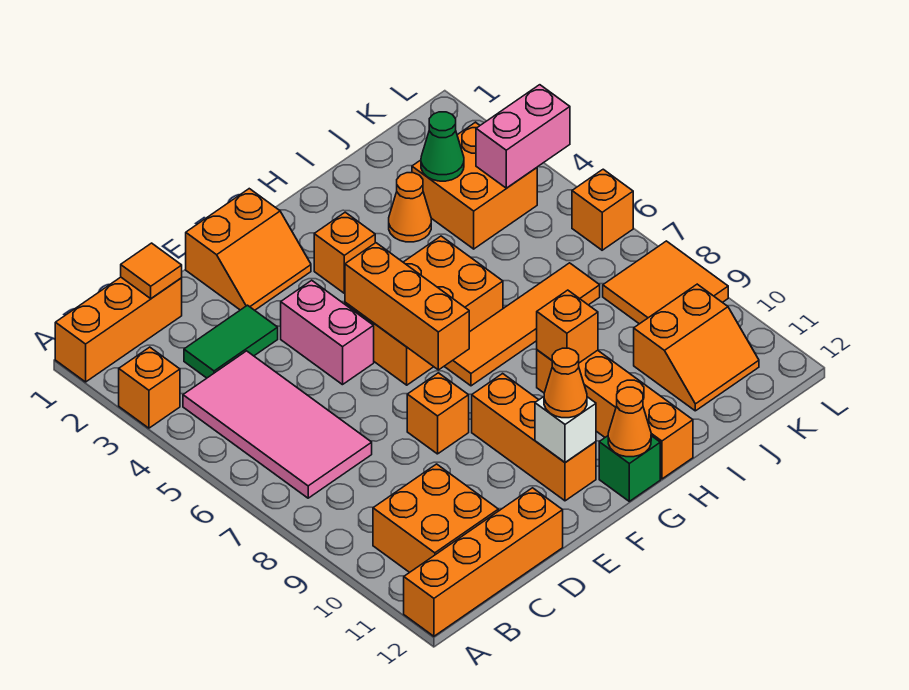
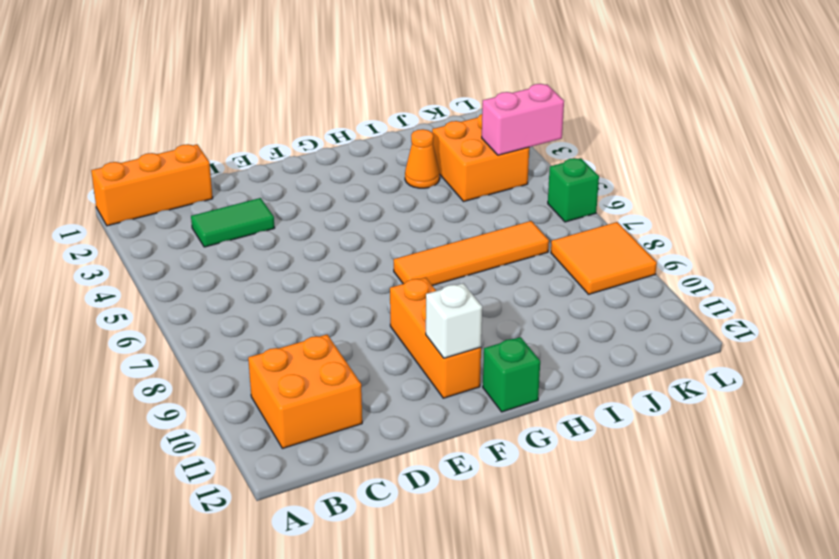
green brick L6 level 1 -> orange brick L6 level 1
none -> orange brick A3 level 1
none -> orange brick A12:D12 level 1
none -> pink tile B4:C7 level 1

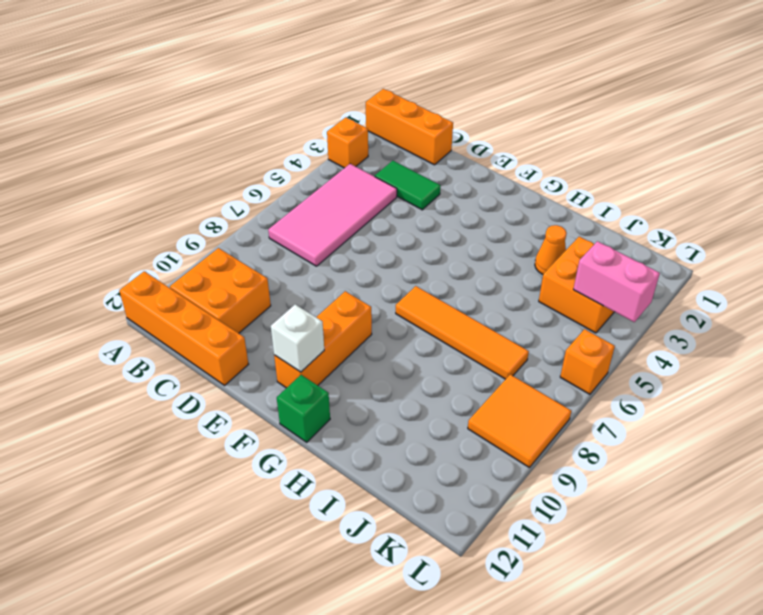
none -> orange slope E1:F2 level 1 top 1
none -> pink brick E4:E5 level 1
none -> orange brick E8 level 1

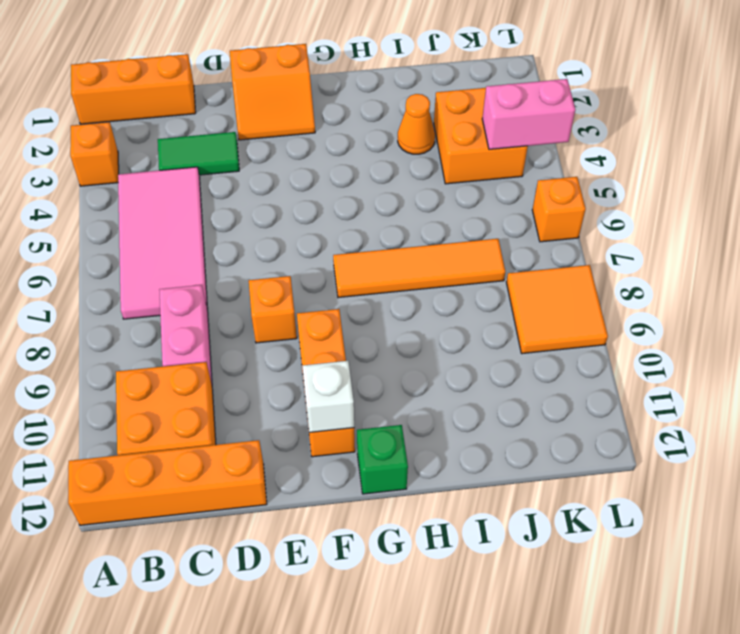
pink brick C8:C9 level 1 -> pink brick E4:E5 level 1
none -> orange brick F5:H6 level 1
none -> orange brick G3 level 1
none -> orange brick H9:H12 level 1

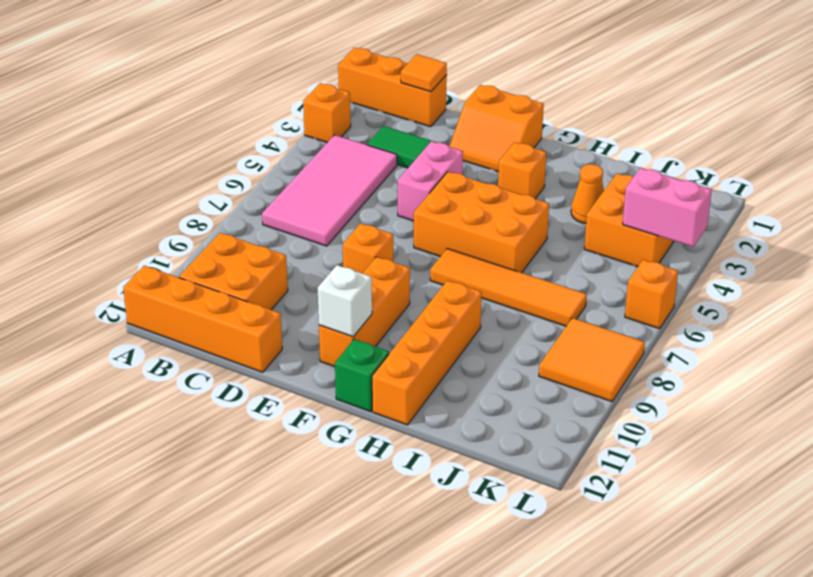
none -> orange slope J10:K11 level 1 top 10
none -> orange brick F5:F7 level 2
none -> orange cone G12 level 2

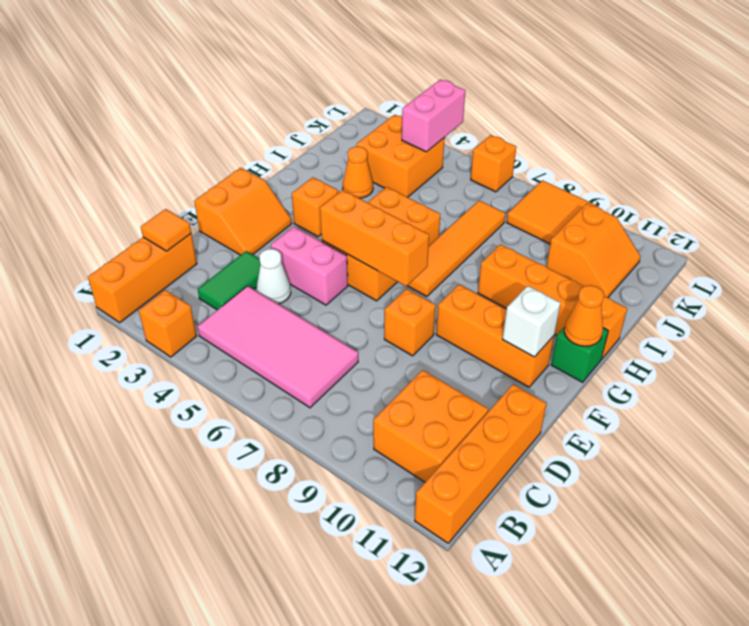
white cone D4 level 1 -> none
none -> orange brick H9 level 2
none -> green cone J3 level 2
none -> orange cone F11 level 3

